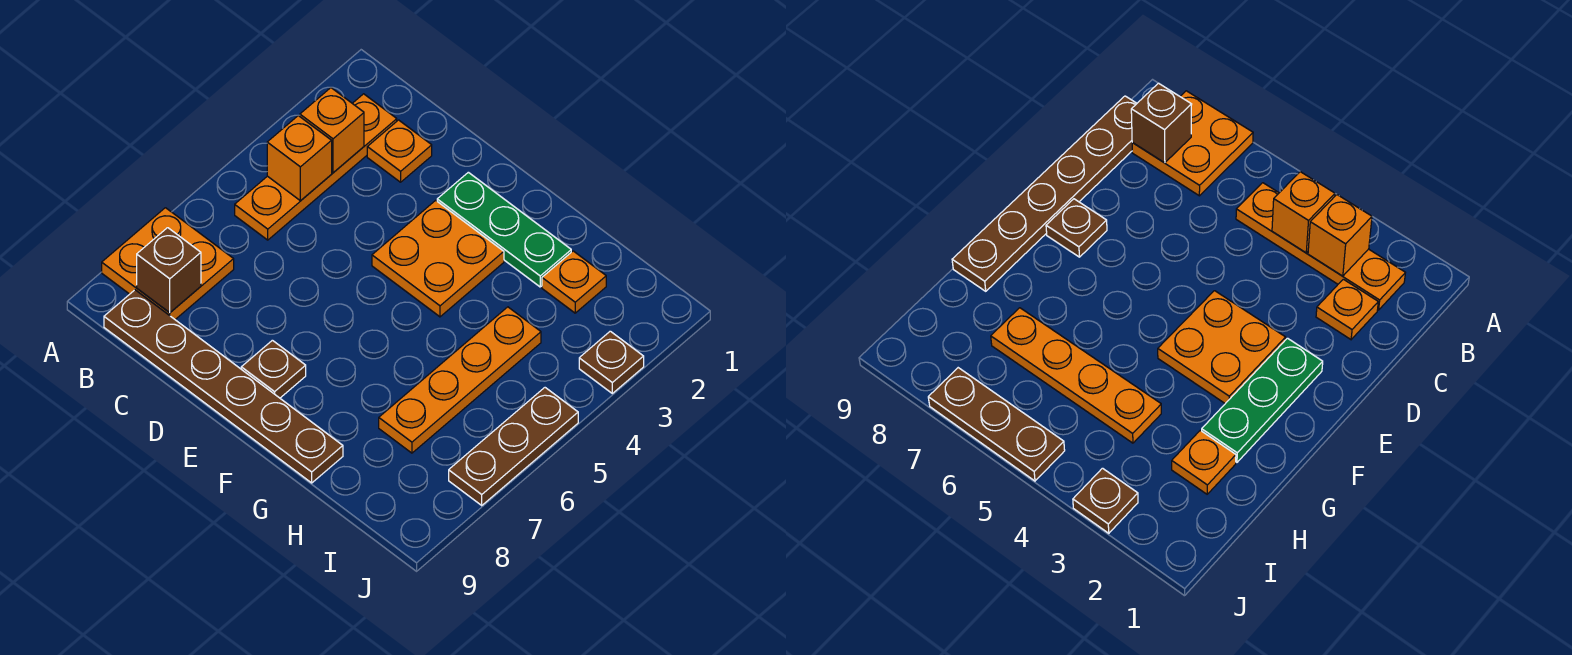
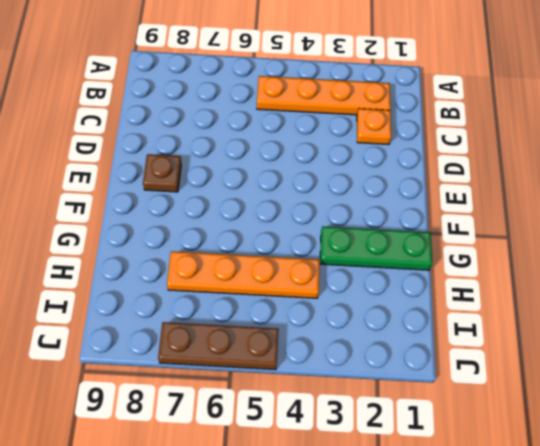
green plate G1:G3 level 1 -> green plate E2:G2 level 1
none -> orange plate A7:B8 level 1
none -> brown plate B9:G9 level 1
none -> orange plate E3:F4 level 1

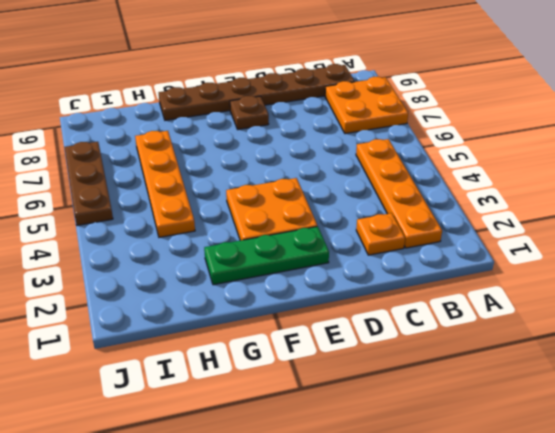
none -> orange plate H2 level 1
none -> brown plate J3 level 1
none -> orange brick B3 level 2

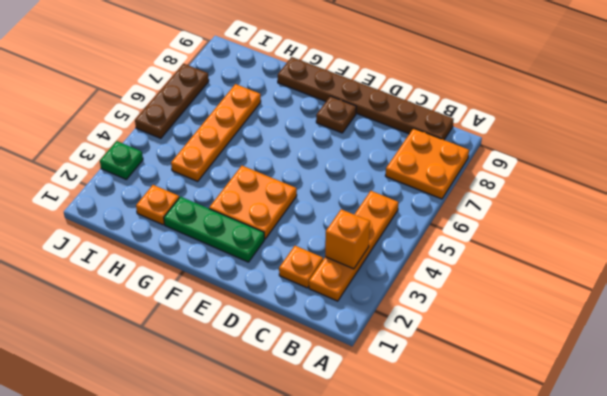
green plate J3 level 1 -> brown plate J3 level 1
none -> orange brick B4 level 2
none -> brown brick B8 level 2

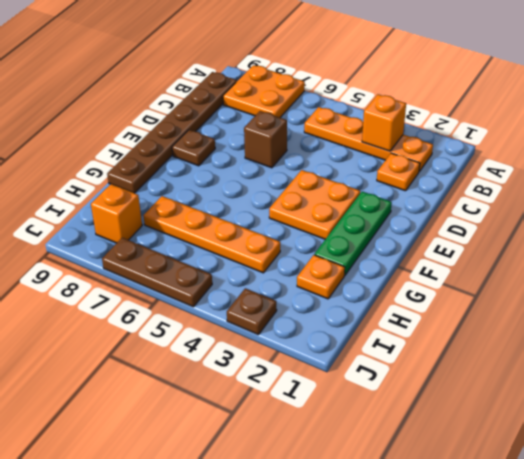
brown brick D6 level 1 -> brown brick B8 level 2
orange brick I8 level 1 -> orange brick B4 level 2

